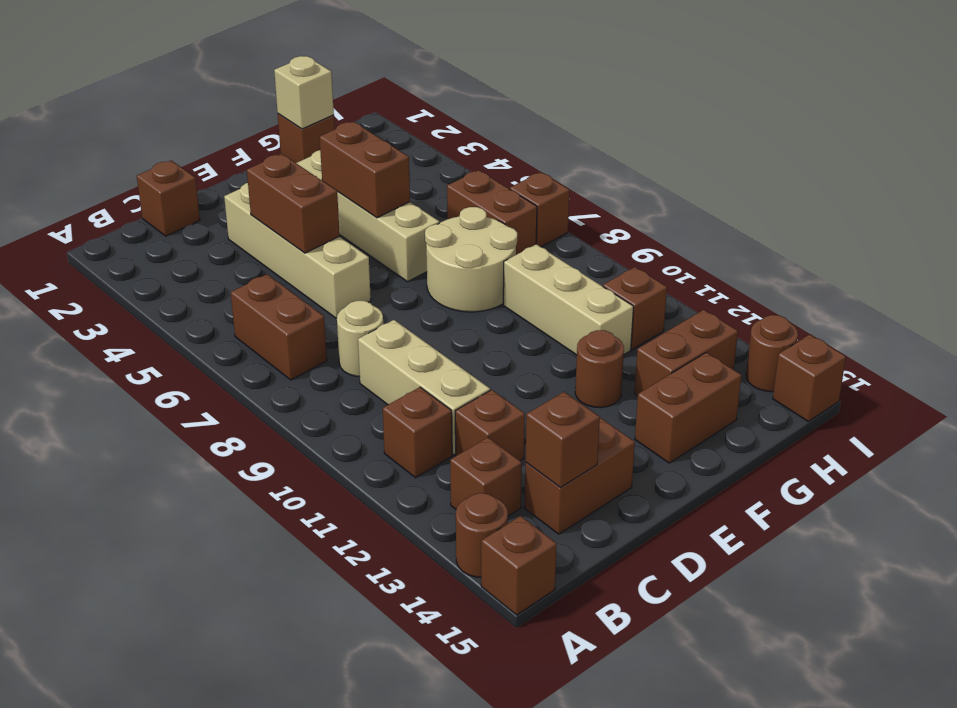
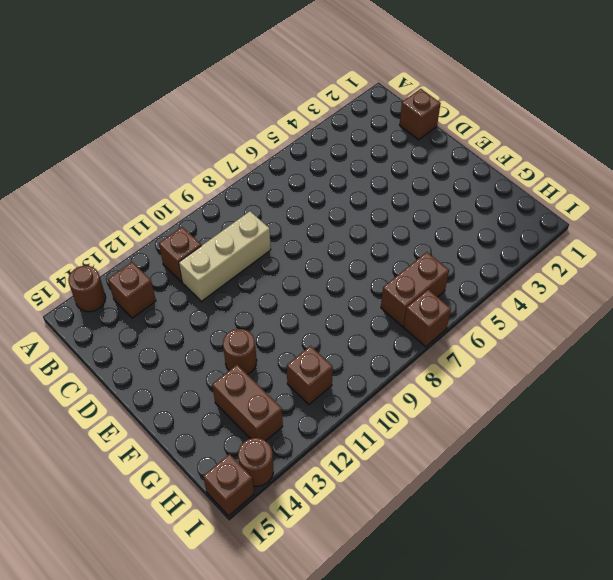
none -> brown brick A15 level 1
none -> brown brick B6:B7 level 1
none -> tan round brick C8 level 1

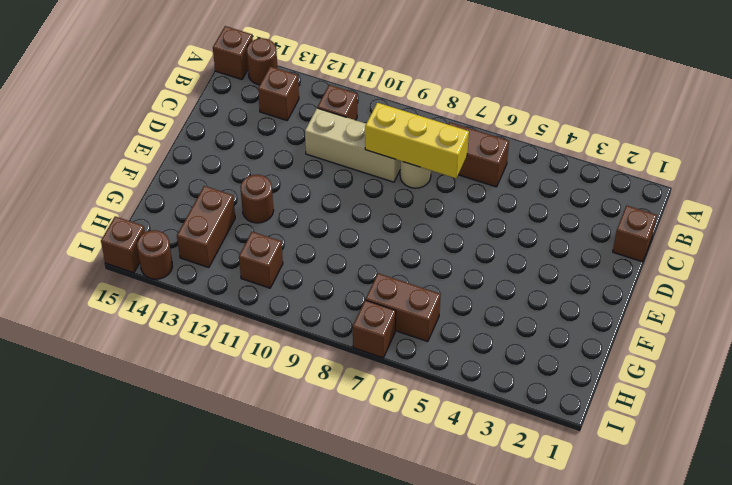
yellow brick C7:C9 level 2 -> none
none -> brown brick C12 level 1
none -> brown brick C14:D14 level 1
none -> tan brick D3:D6 level 1

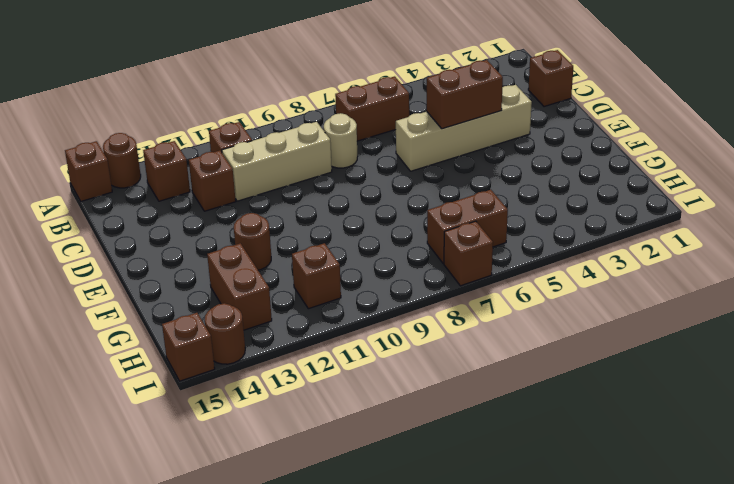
none -> brown brick C14:D14 level 1
none -> tan brick F3:F6 level 1
none -> tan round brick F7:G8 level 1

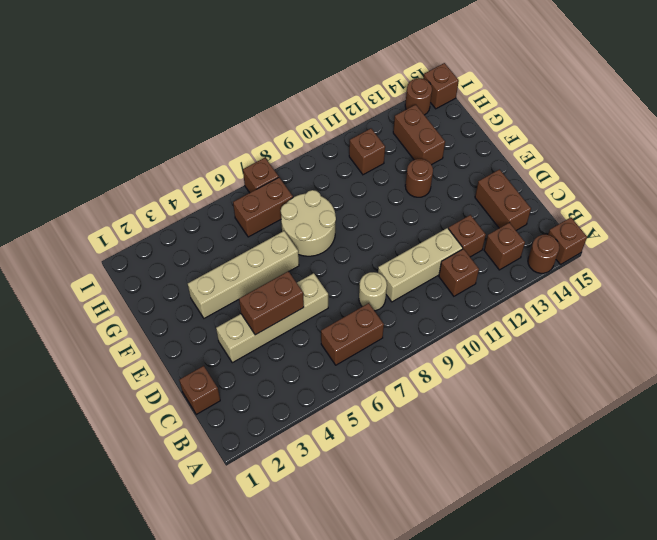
none -> brown brick F14:G14 level 1
none -> brown brick G1 level 1
none -> tan brick G9:G11 level 1

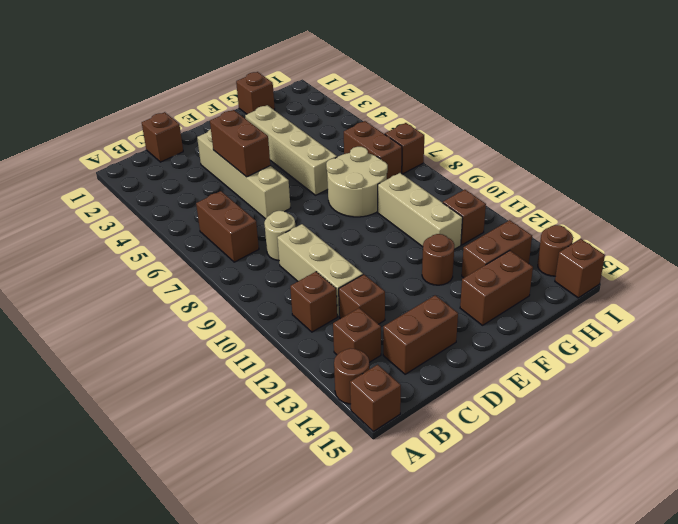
none -> brown brick C14 level 2
none -> brown brick F4:F5 level 2
none -> tan brick G1 level 2

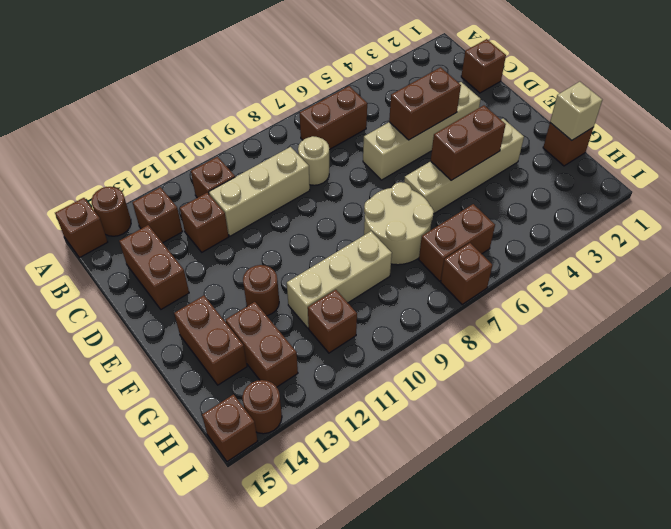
none -> brown brick C14 level 2

